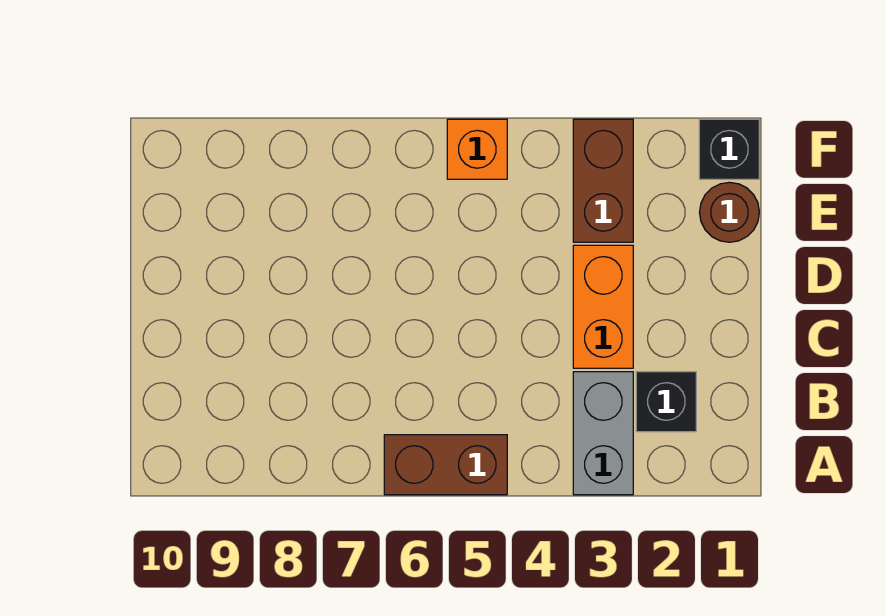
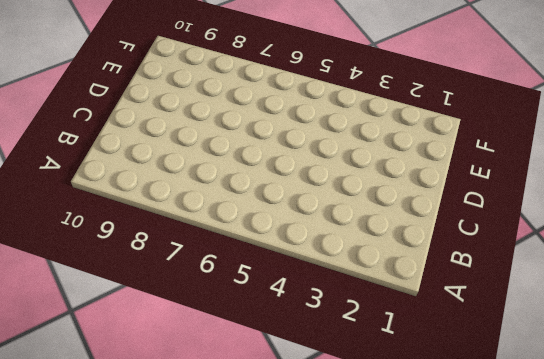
none -> grey brick A3:B3 level 1
none -> brown brick A5:A6 level 1

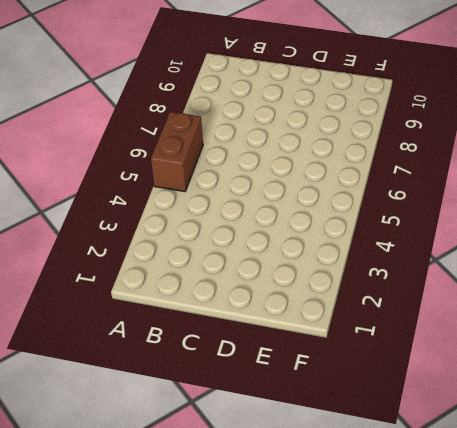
none -> grey brick A3:B3 level 1
none -> black brick B2 level 1

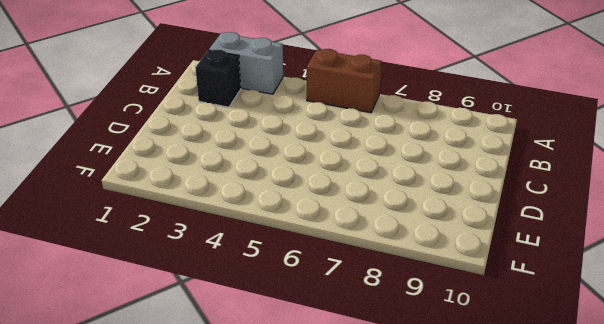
grey brick A2:A3 level 1 -> grey brick A3:B3 level 1
none -> orange brick C3:D3 level 1
none -> brown round brick E1 level 1

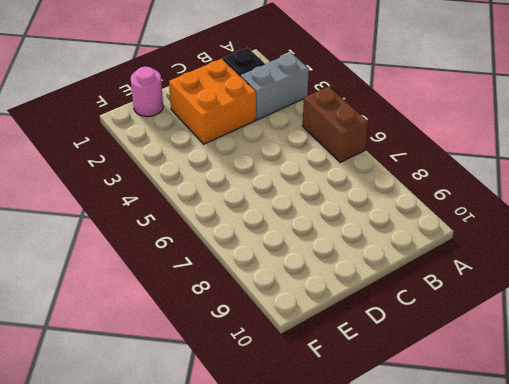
orange brick C2:D3 level 1 -> orange brick C3:D3 level 1
pink round brick E1 level 1 -> brown round brick E1 level 1
none -> brown brick E3:F3 level 1
none -> black brick F1 level 1

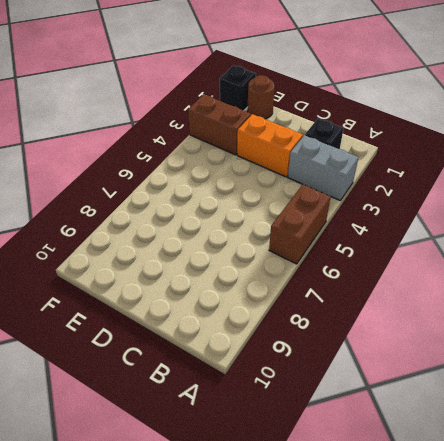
none -> orange brick F5 level 1

